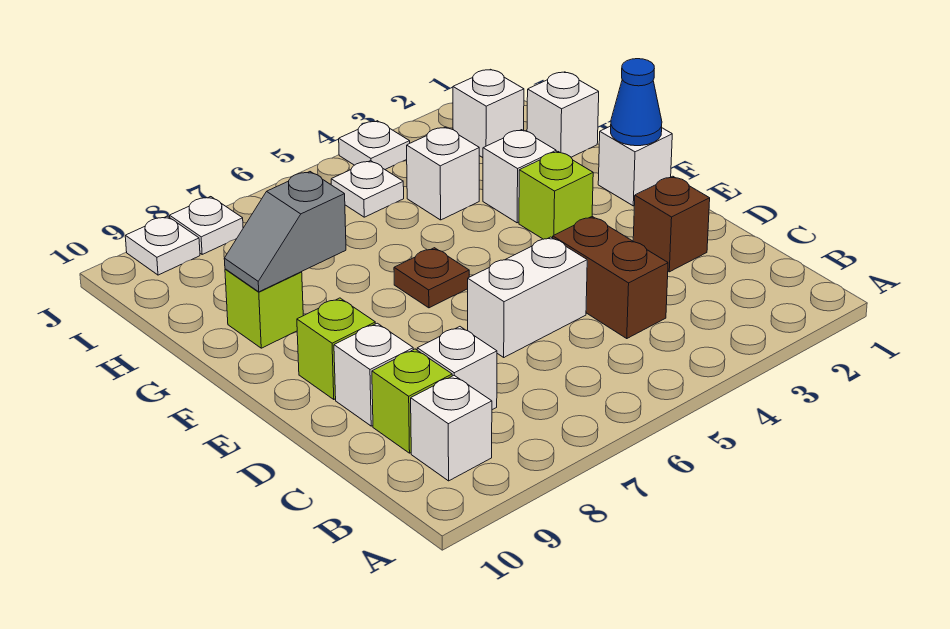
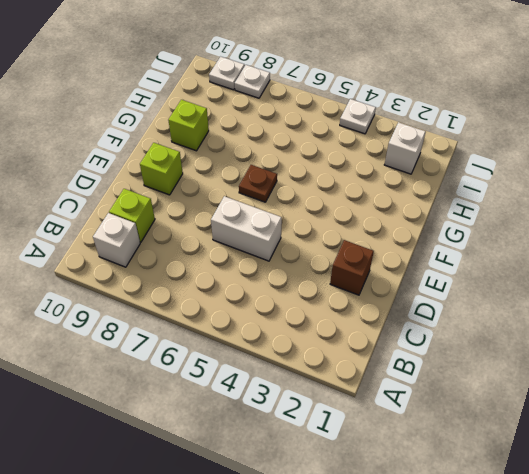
none -> brown brick C4:D4 level 1
none -> white brick C8 level 1
none -> white brick D9 level 1

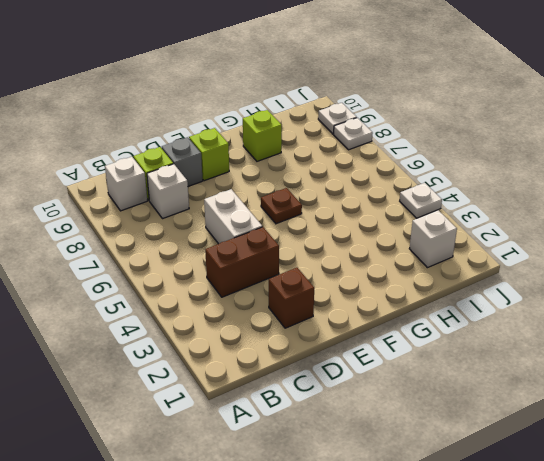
grey brick D9 level 1 -> white brick D9 level 1
none -> white brick F1 level 1
none -> lime brick F3 level 1
none -> white brick G3 level 1

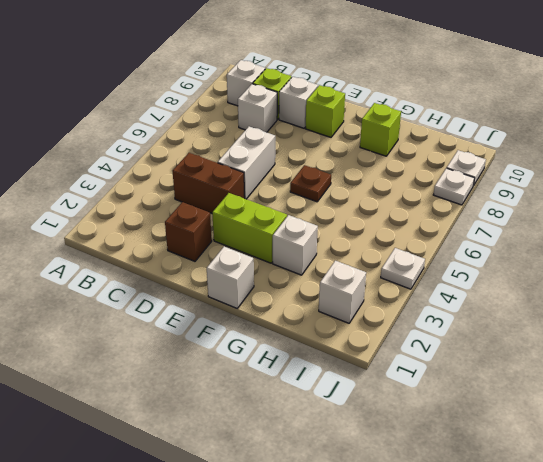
lime brick E3:F3 level 1 -> lime brick F3 level 1
none -> white brick H1 level 1
none -> white brick H4 level 1
none -> white plate I5 level 1

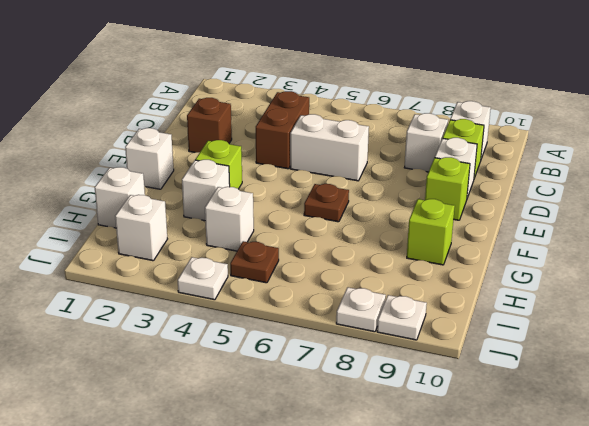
brown plate I5 level 1 -> white plate I5 level 1
none -> blue cone F1 level 2
none -> grey slope G8:G9 level 2 top 8

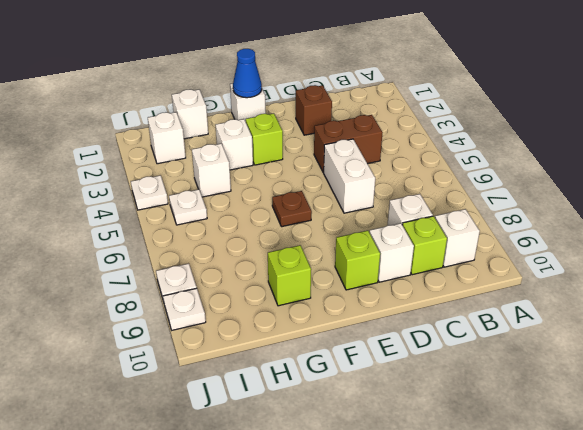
none -> grey slope G8:G9 level 2 top 8

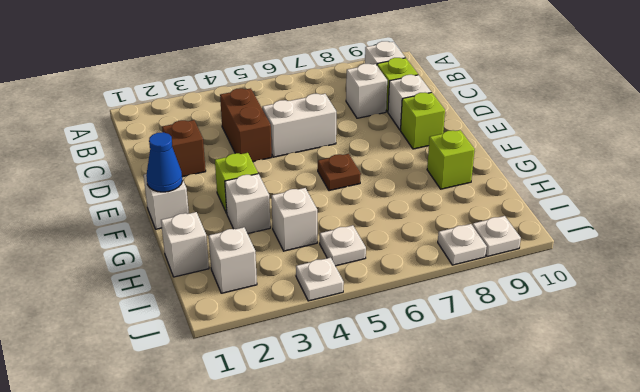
none -> grey slope G8:G9 level 2 top 8

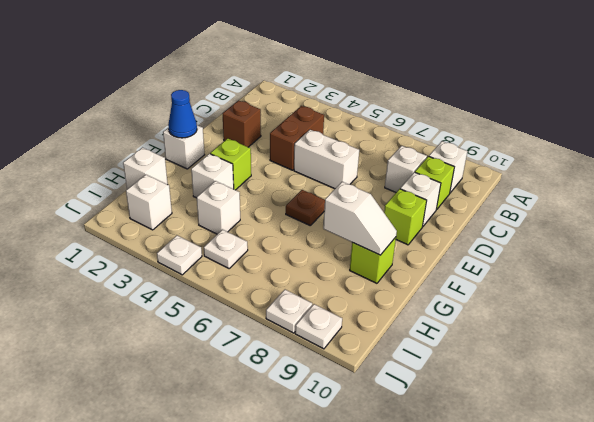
white slope G8:G9 level 2 top 8 -> grey slope G8:G9 level 2 top 8

